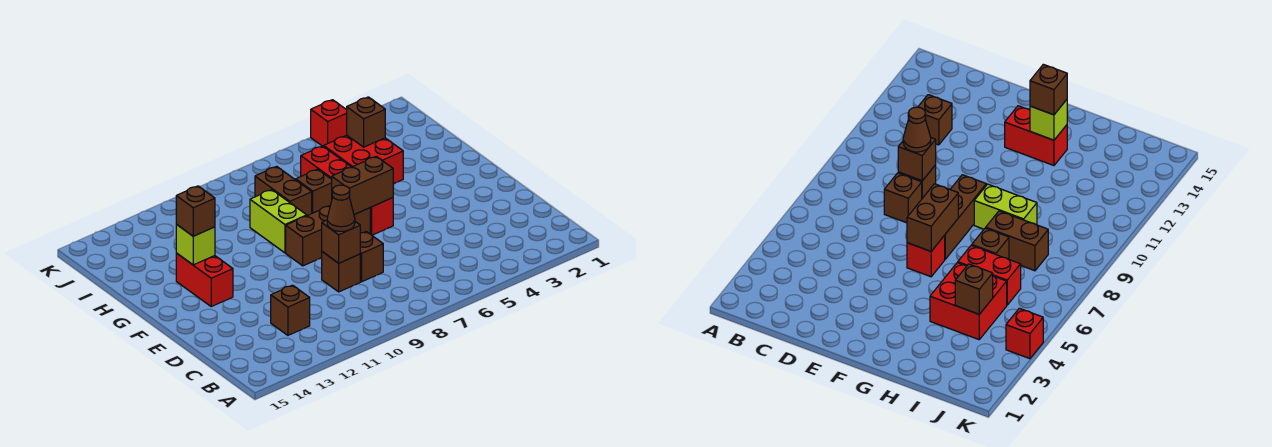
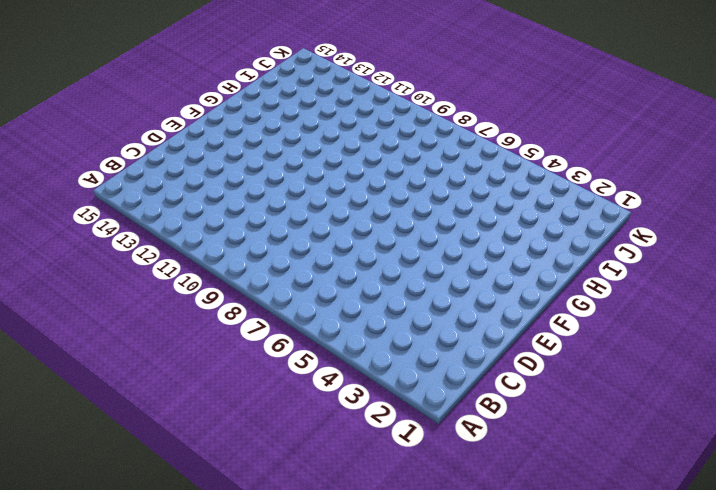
none -> brown brick C12 level 1
none -> brown brick D8 level 1
none -> brown brick D9 level 1

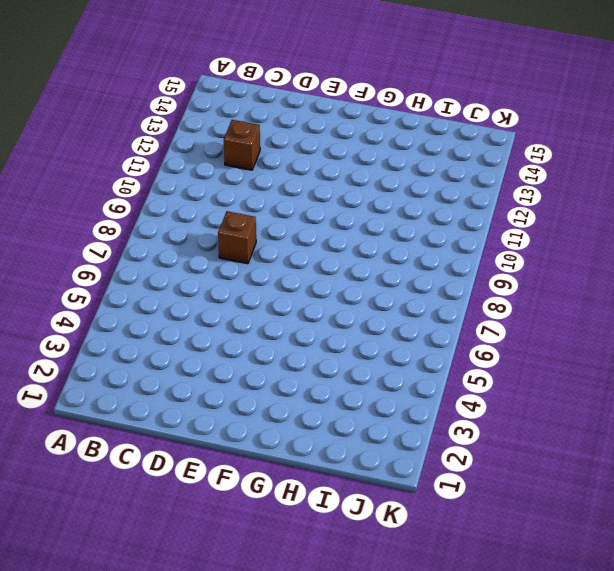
none -> brown brick D9 level 1
none -> red brick F6 level 1
none -> brown brick F7:F9 level 1

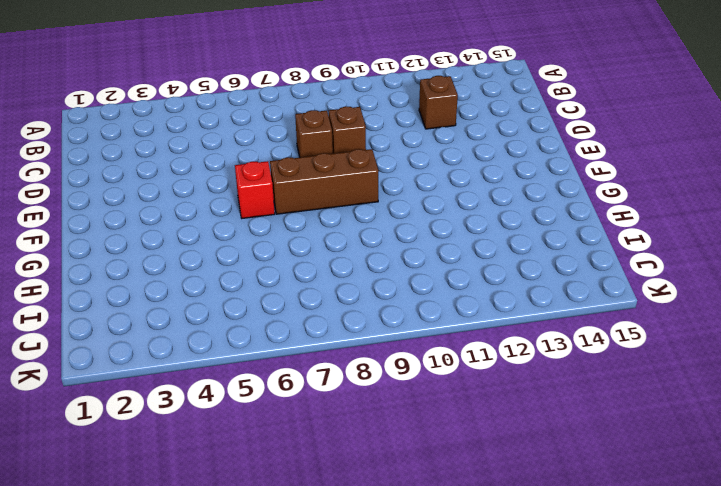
none -> red brick F13:G13 level 1
none -> lime brick G9:H9 level 1
none -> red brick H4:I5 level 1

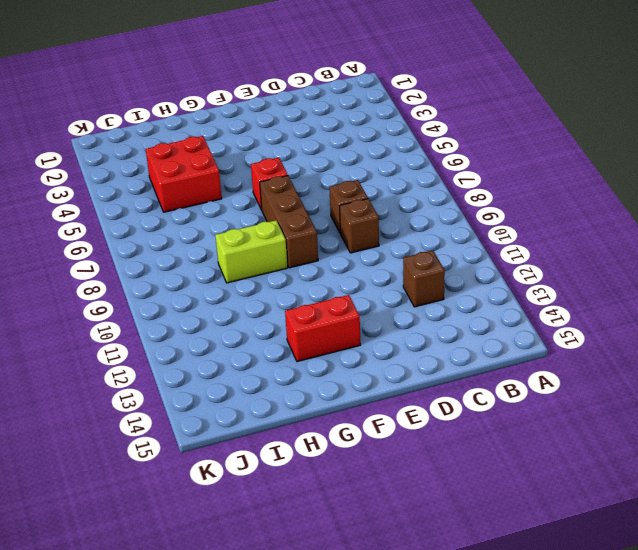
none -> red brick H6:I6 level 1
none -> brown brick H7 level 1
none -> brown brick H8:I8 level 1

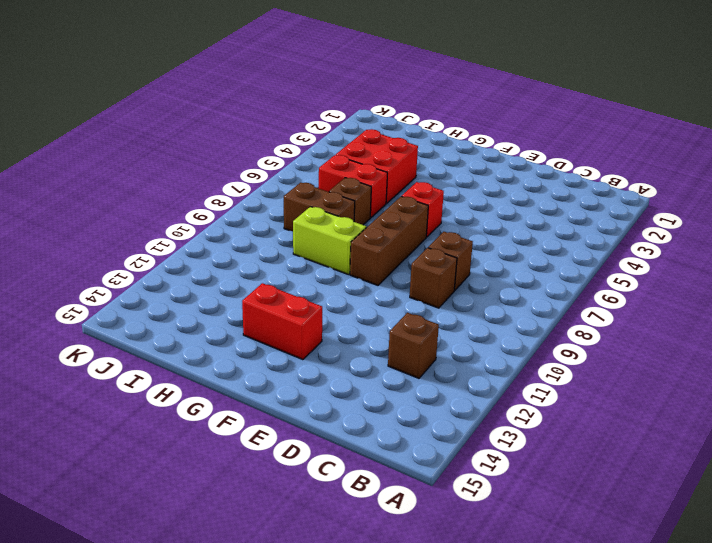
none -> red brick K4 level 1
none -> brown brick D9 level 2
none -> brown brick F6:F7 level 2

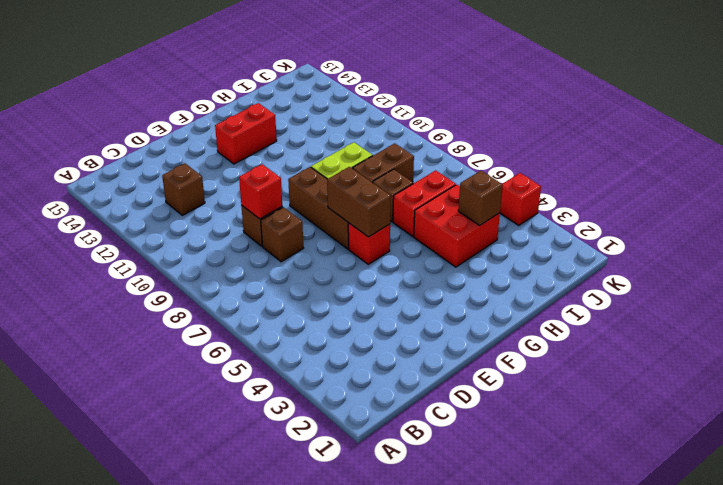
red brick D9 level 2 -> brown brick D9 level 2
none -> lime brick G13 level 2
none -> brown cone D9 level 3
none -> brown brick G13 level 3

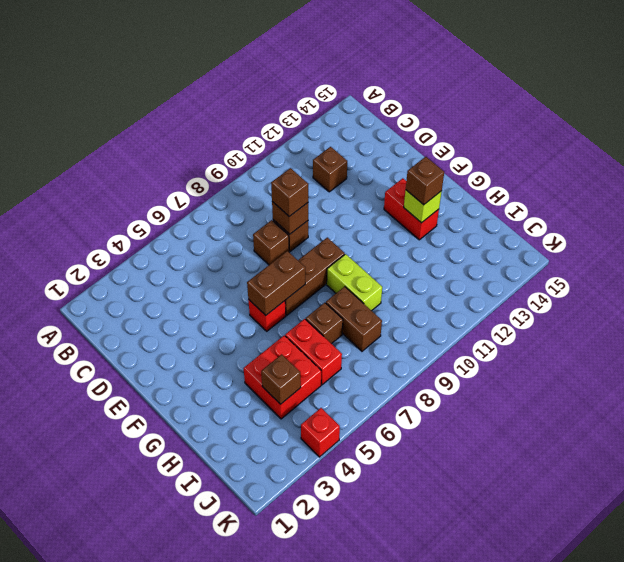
brown brick D9 level 3 -> brown cone D9 level 3

